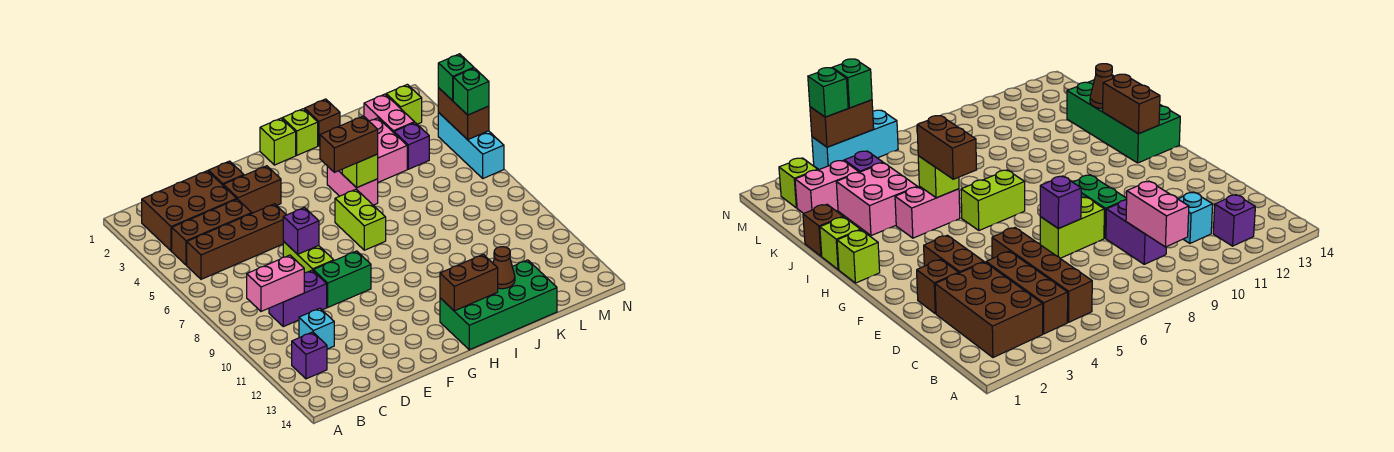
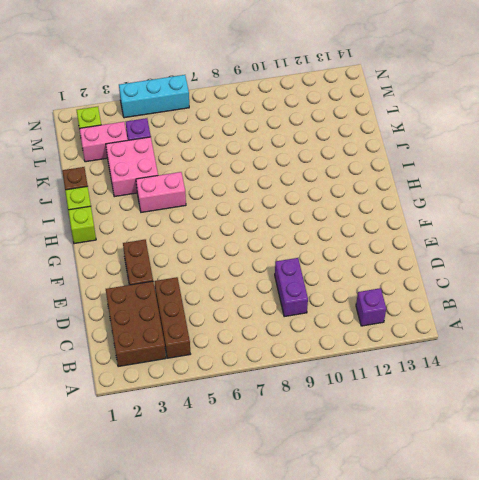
none -> brown brick B5:E5 level 1
none -> cyan brick C11 level 1
none -> brown brick E2 level 1
none -> lime brick E7:E8 level 1

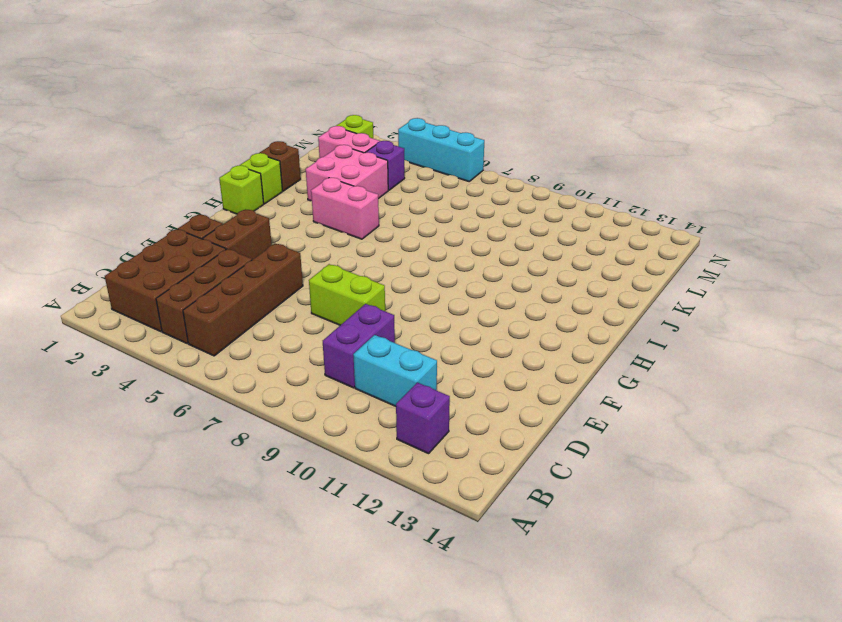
cyan brick C10:C11 level 1 -> cyan brick C11 level 1
none -> green brick E9:F9 level 1
none -> lime brick H6:H7 level 1
none -> green brick H13:K14 level 1
none -> pink brick B9:C9 level 2

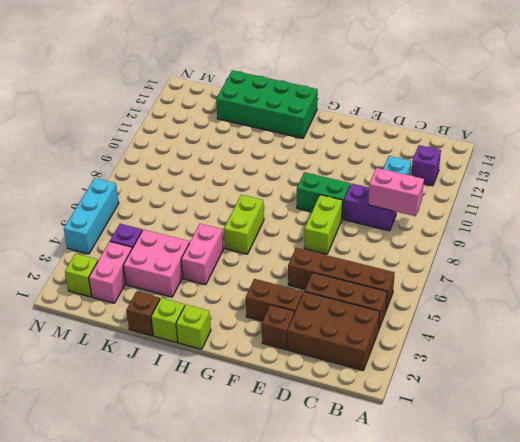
none -> purple brick E7 level 2
none -> brown brick H13:I13 level 2
none -> lime brick I5 level 2
none -> brown cone J13 level 2

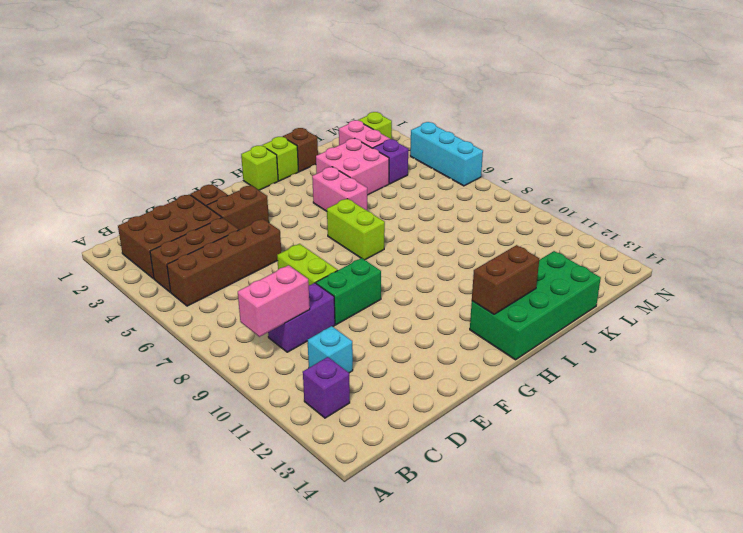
none -> purple brick E7 level 2
none -> lime brick I5 level 2
none -> brown cone J13 level 2
none -> brown brick N4:N5 level 2

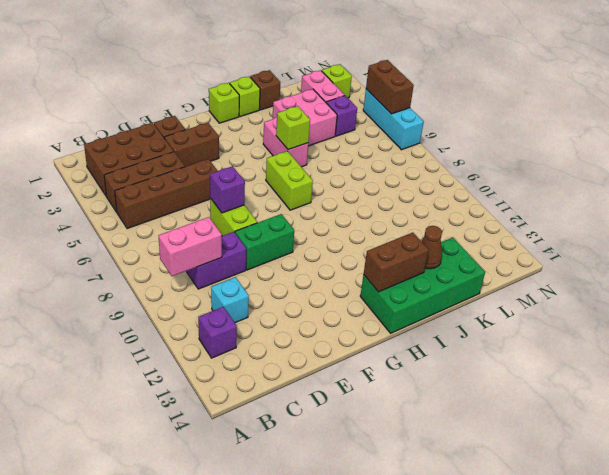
none -> brown brick H5:I5 level 3
none -> green brick N4 level 3
none -> green brick N5 level 3

